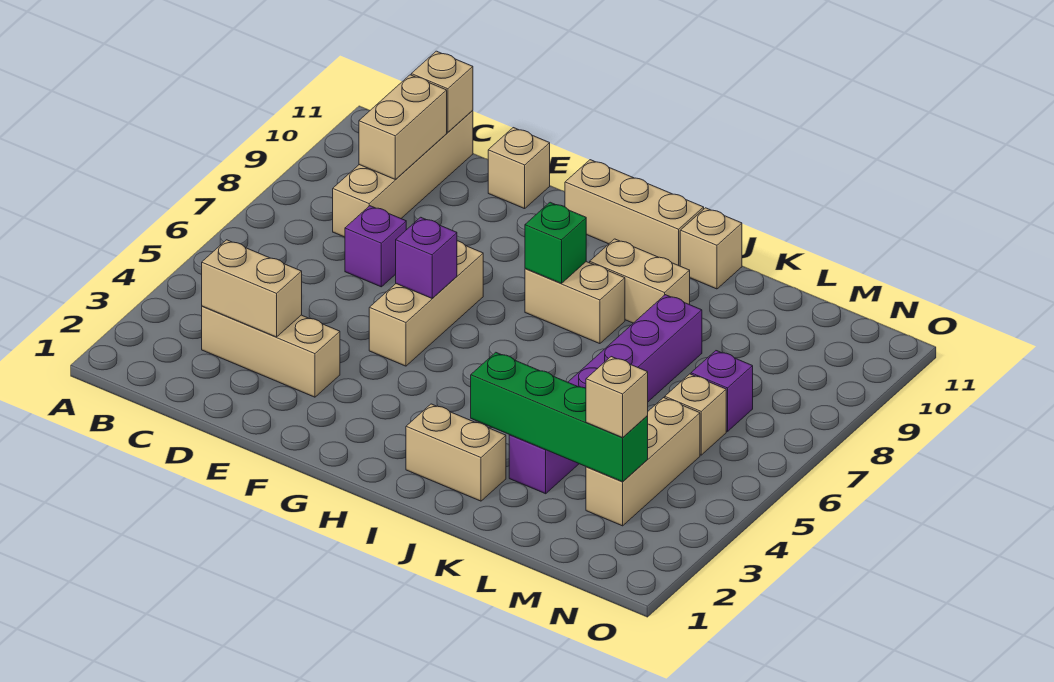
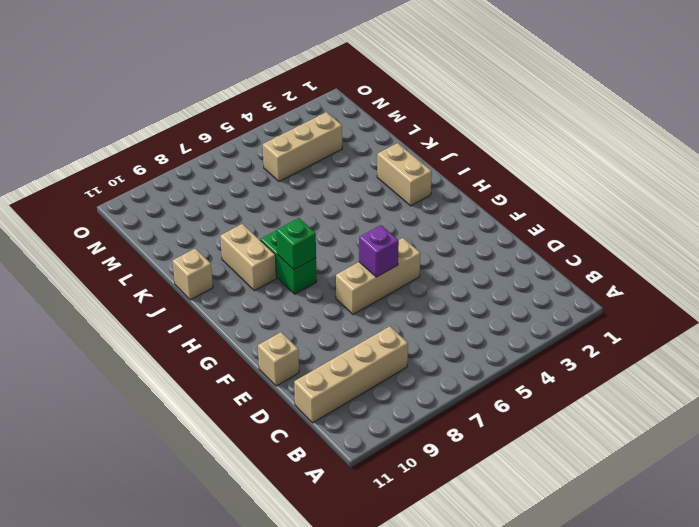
green brick H8:I8 level 1 -> tan brick H8:I8 level 1
none -> tan brick C3:E3 level 1
none -> purple brick D7 level 1
none -> tan brick G11:I11 level 1

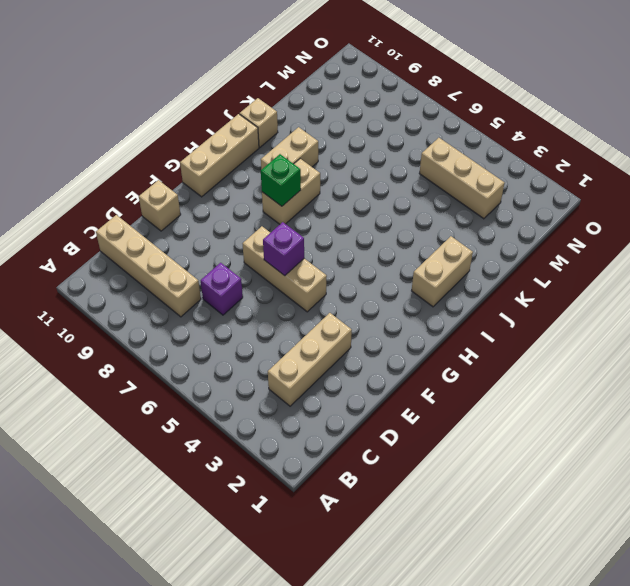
none -> purple brick K3:K8 level 1
none -> tan brick M6 level 1
none -> purple brick M7 level 1

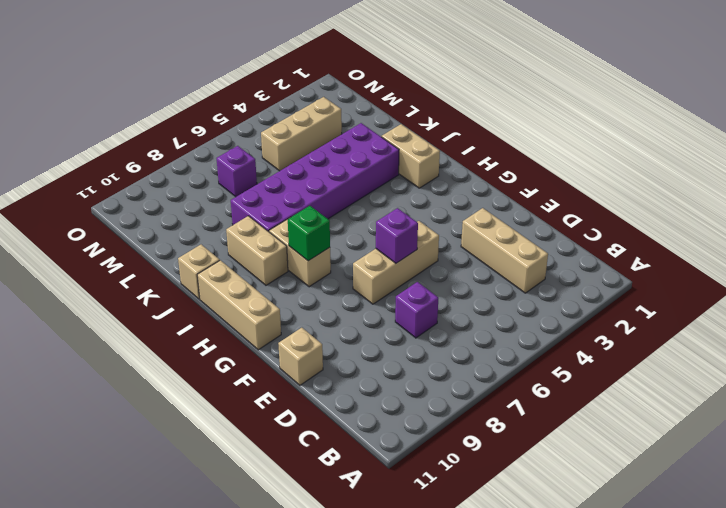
purple brick J3:K8 level 1 -> purple brick K3:K8 level 1
none -> tan brick C8:C11 level 1
none -> tan brick M6 level 1
none -> tan brick C3:D3 level 2

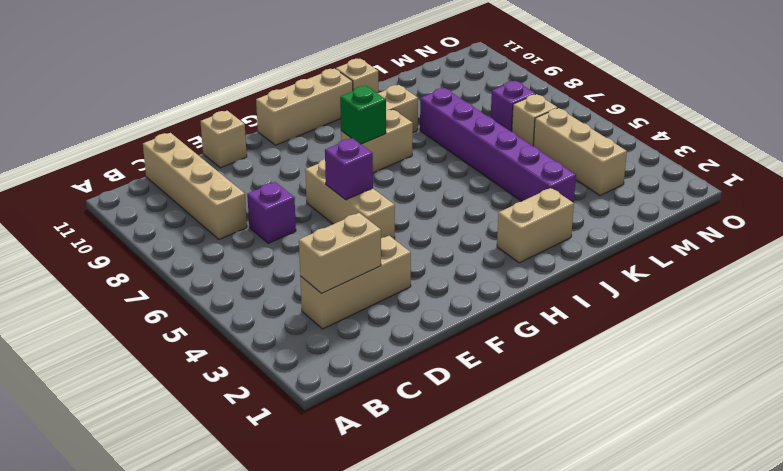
none -> tan brick C9:C10 level 2
none -> tan brick C11 level 2
none -> green brick J3:M3 level 2

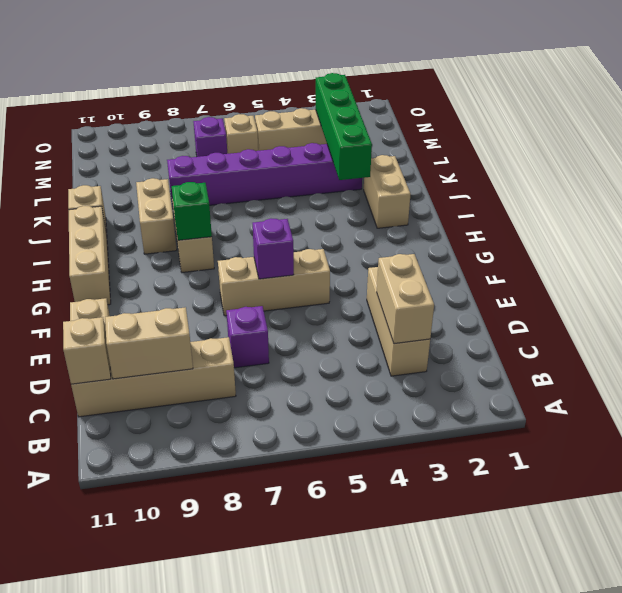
none -> tan brick M3 level 3

